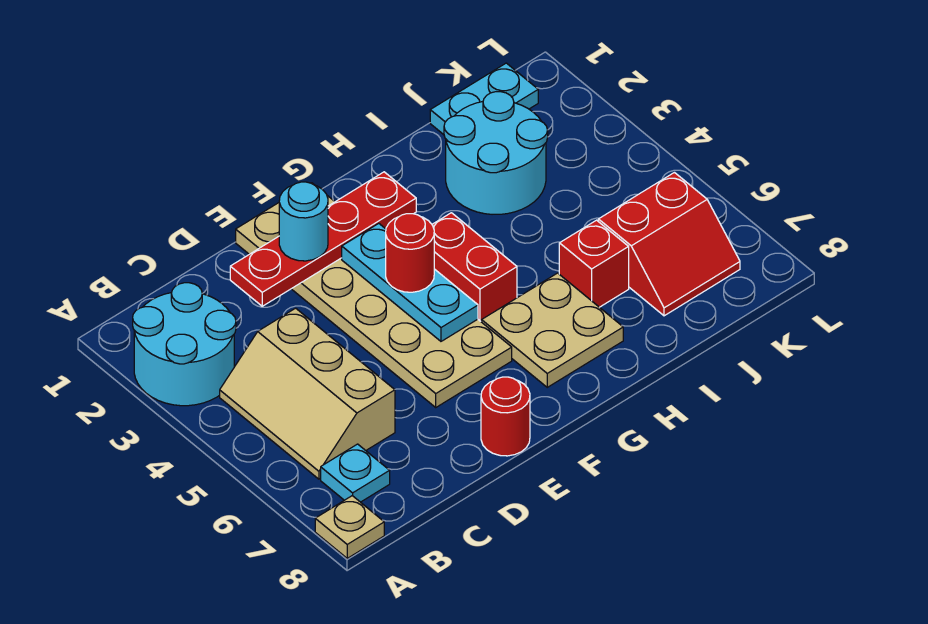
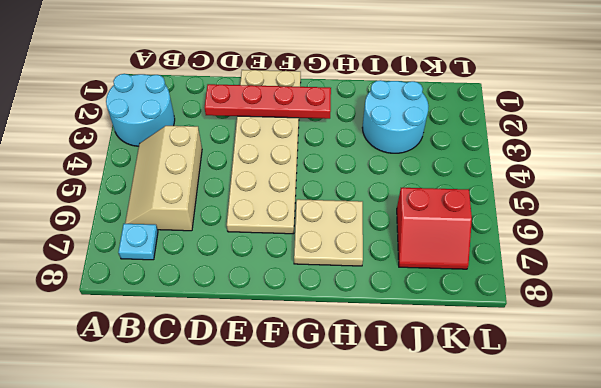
none -> tan plate A8 level 1
none -> red round brick E8 level 1
none -> red brick G4:G5 level 1

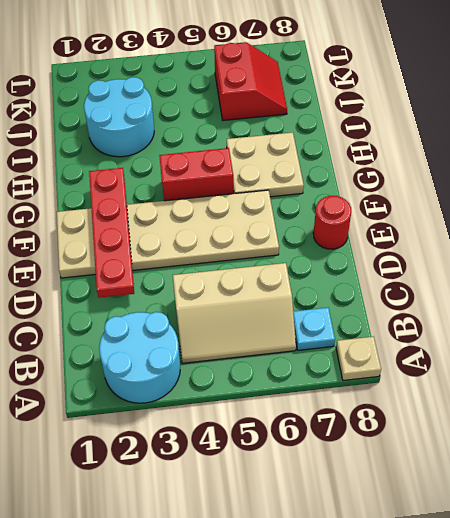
none -> red brick I6 level 1
none -> cyan plate J1:K1 level 1
none -> cyan plate F3:F5 level 2

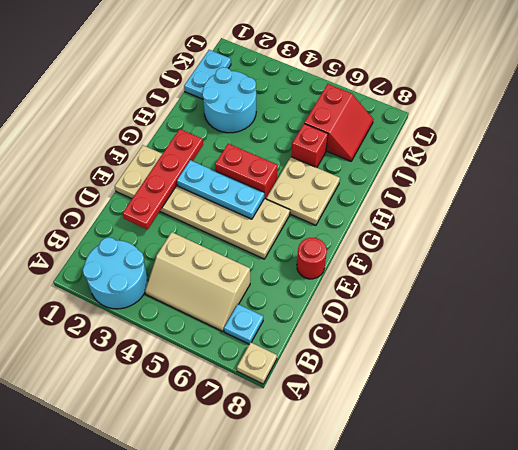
none -> cyan round brick E2 level 3
none -> red round brick F4 level 3

